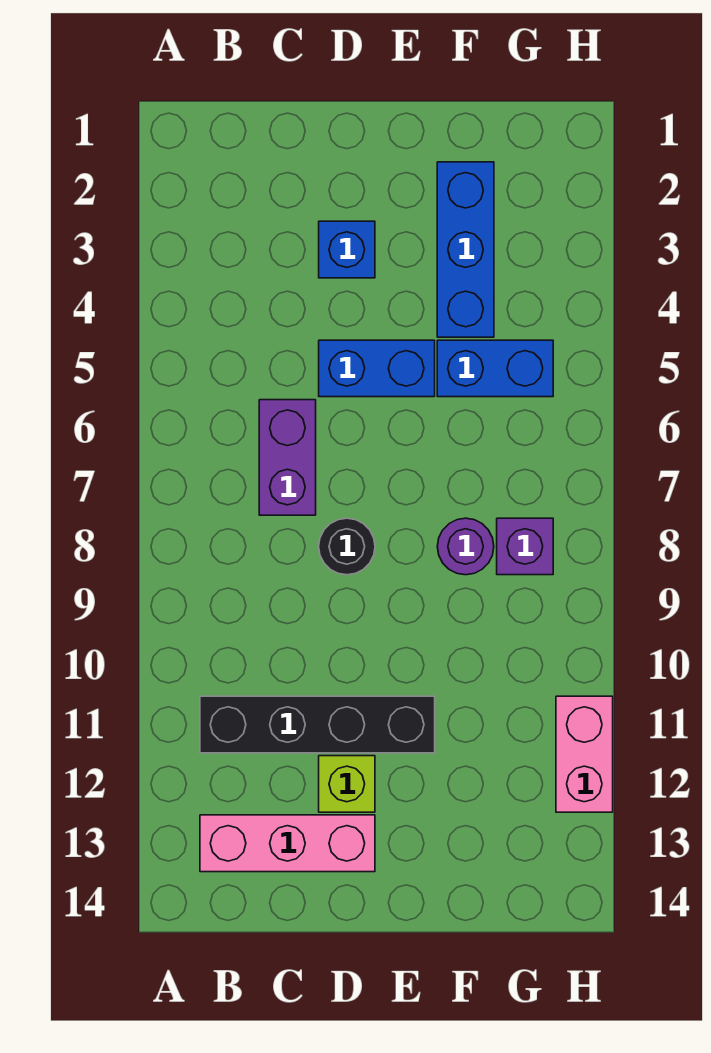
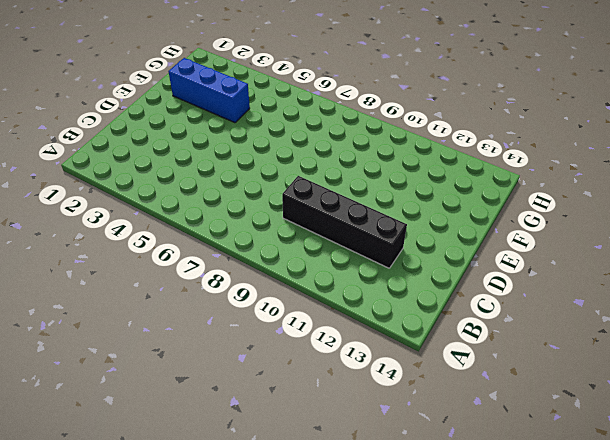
black brick C9:C12 level 1 -> black brick B11:E11 level 1
none -> pink brick B13:D13 level 1
none -> purple brick C6:C7 level 1
none -> blue brick D3 level 1

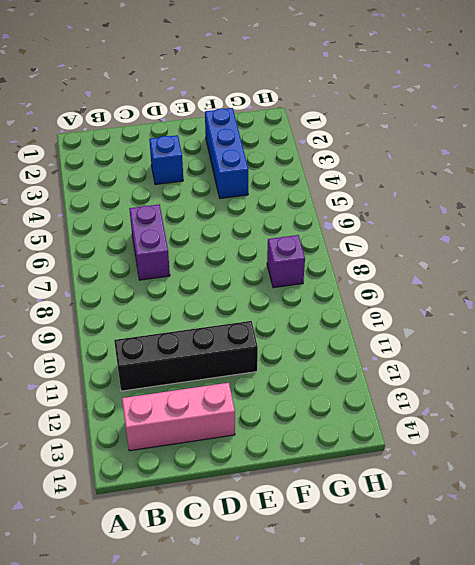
none -> blue brick D5:E5 level 1
none -> black round brick D8 level 1
none -> lime brick D12 level 1

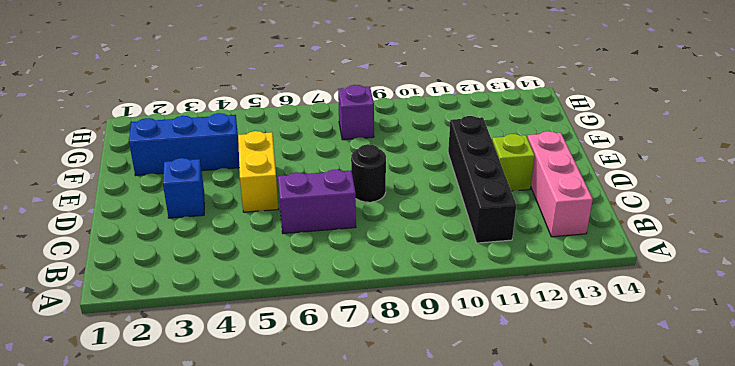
yellow brick D5:E5 level 1 -> blue brick D5:E5 level 1
none -> blue brick F5:G5 level 1
none -> purple round brick F8 level 1
none -> pink brick H11:H12 level 1

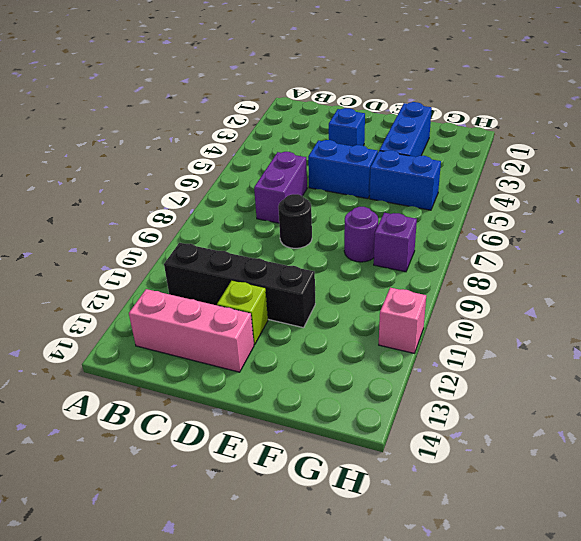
pink brick H11 level 1 -> pink brick H11:H12 level 1

